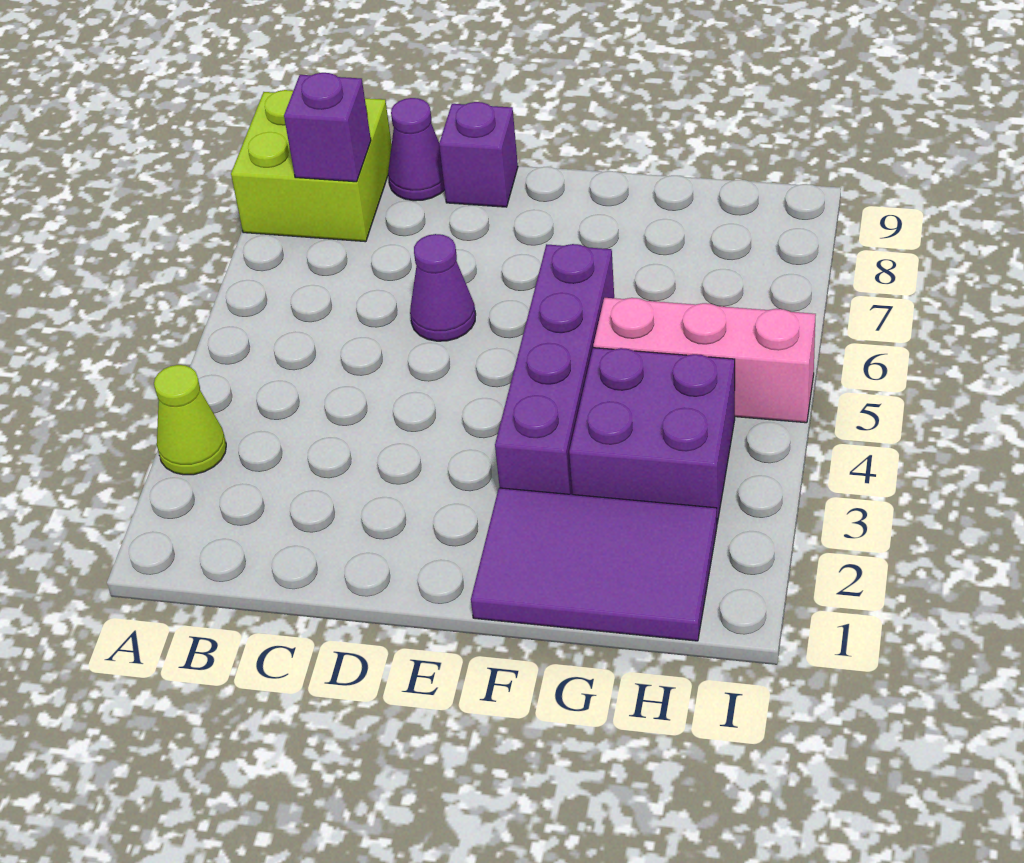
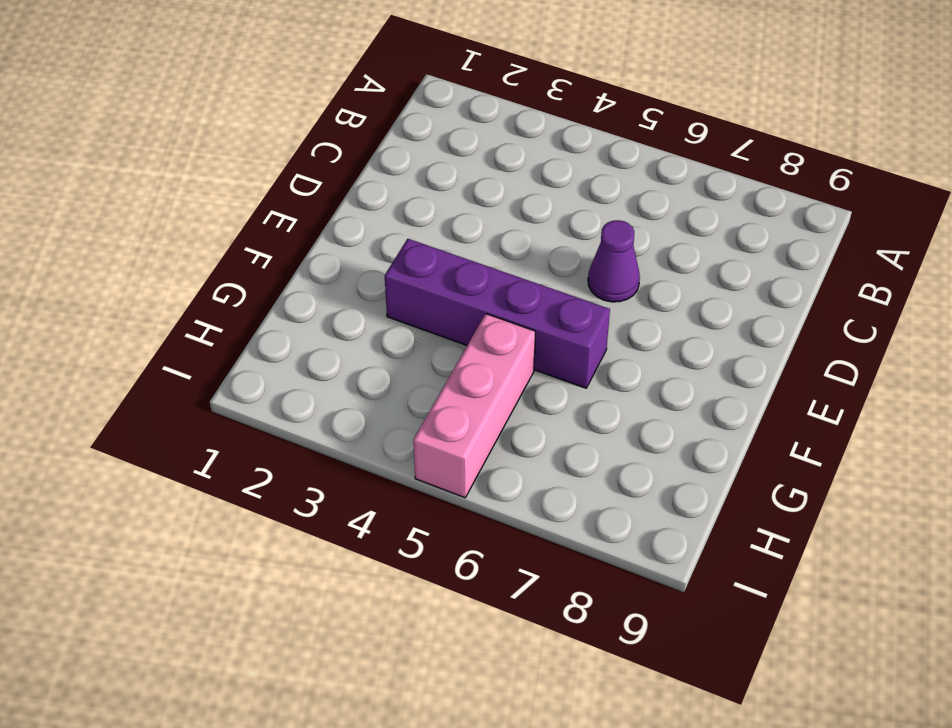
none -> lime cone A3 level 1
none -> lime brick A8:B9 level 1

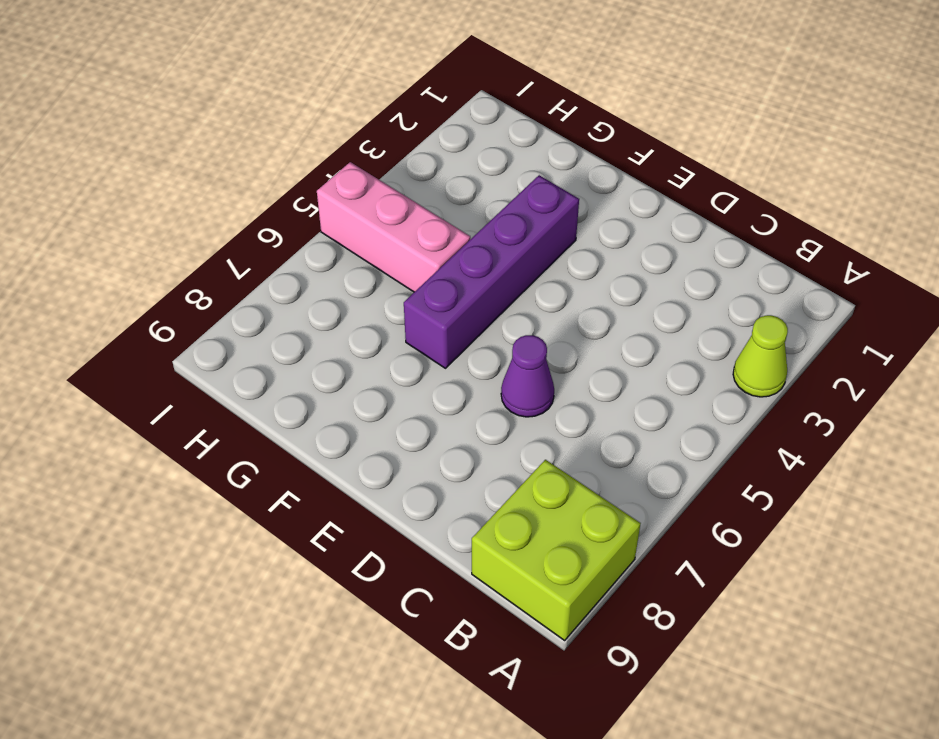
none -> purple cone C9 level 1
none -> purple brick D9 level 1

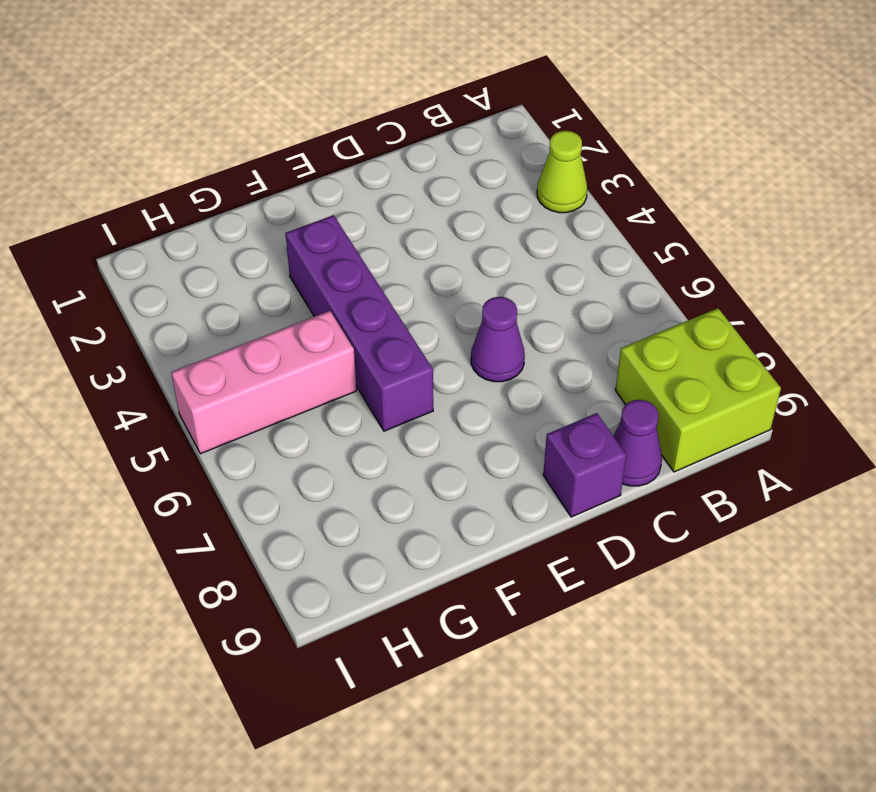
none -> purple tile F1:H2 level 1
none -> purple brick G3:H4 level 1

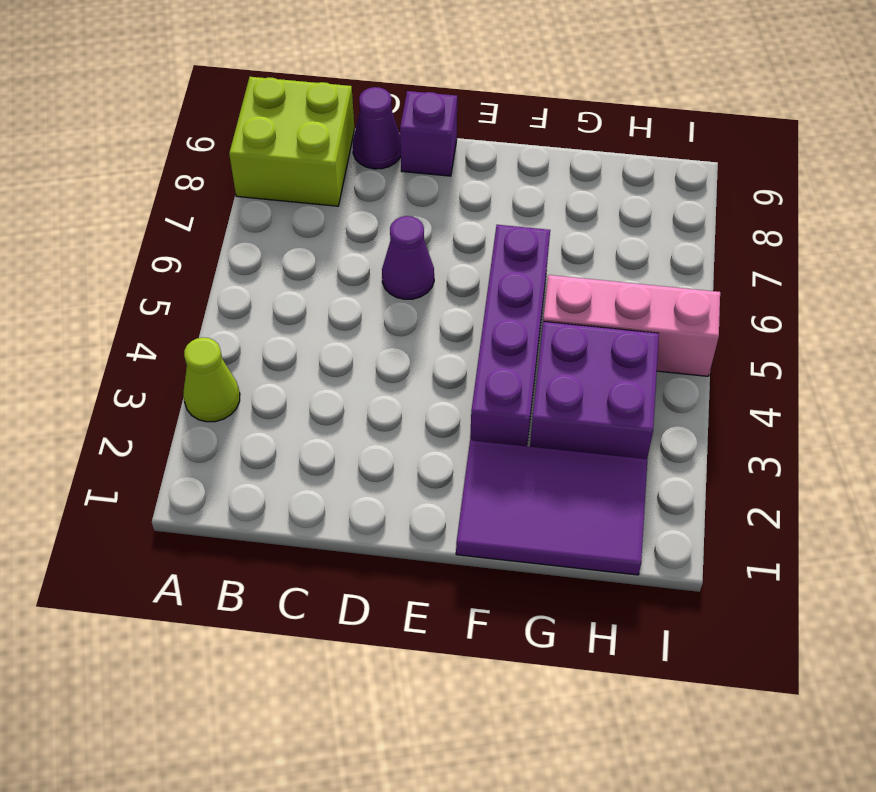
none -> purple brick B8 level 2

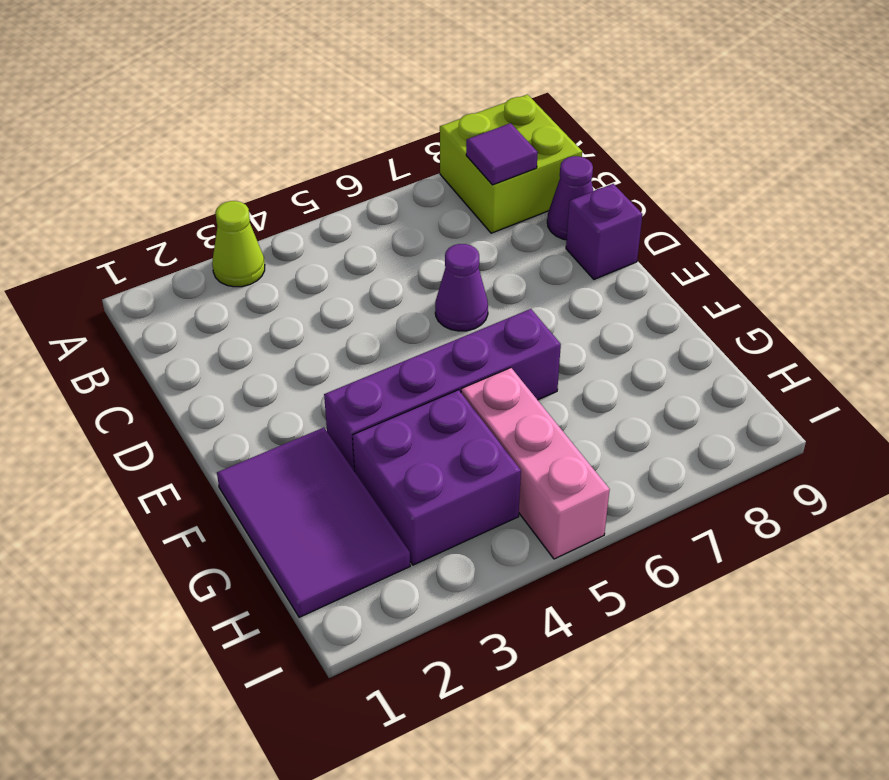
purple tile B8 level 2 -> purple brick B8 level 2

